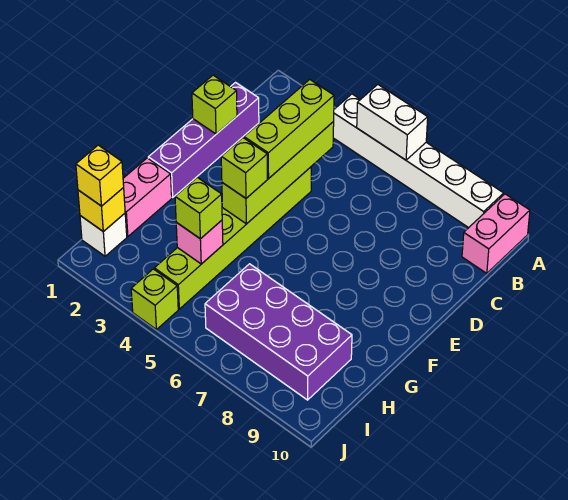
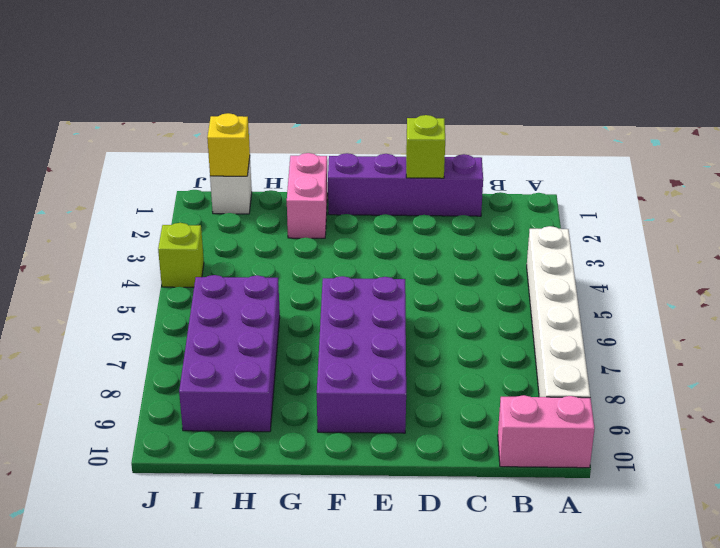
purple brick E6:F9 level 1 -> none
pink brick G1:G2 level 1 -> pink brick G1:H1 level 1
none -> lime brick D4:I4 level 1
none -> white brick A5:A6 level 2
none -> lime brick C4:F4 level 2

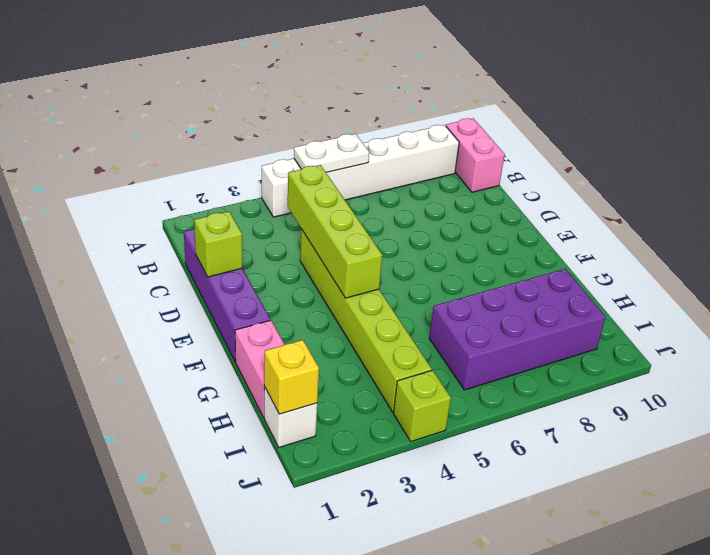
white plate A5:A6 level 2 -> white brick A5:A6 level 2
none -> pink brick H4 level 2
none -> lime brick C4:E4 level 3
none -> lime brick F4 level 3

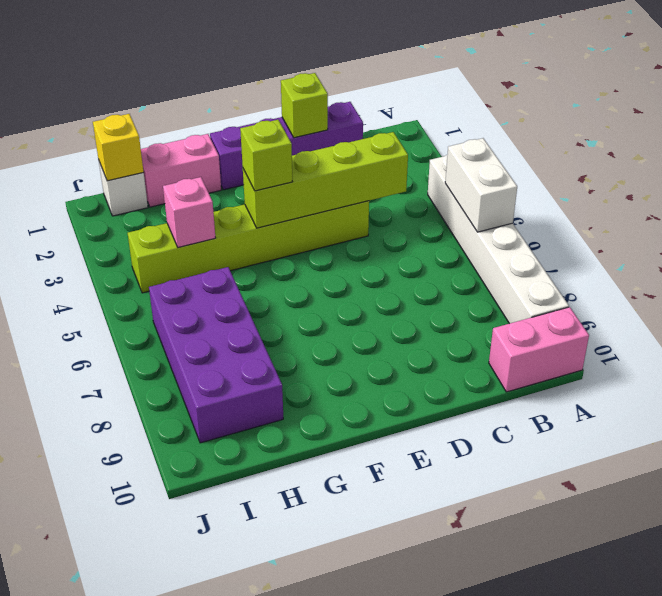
none -> lime brick J4 level 1
none -> lime brick C4:E4 level 3
none -> lime brick H4 level 3

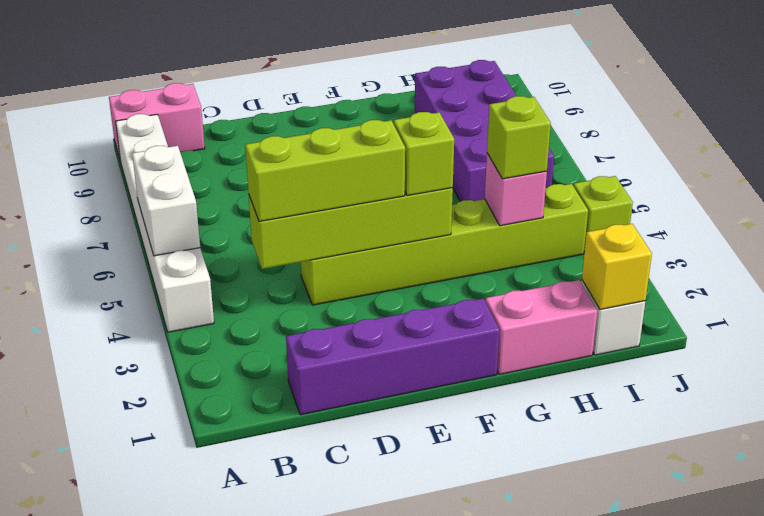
none -> lime brick D1 level 2
none -> yellow brick I1 level 3

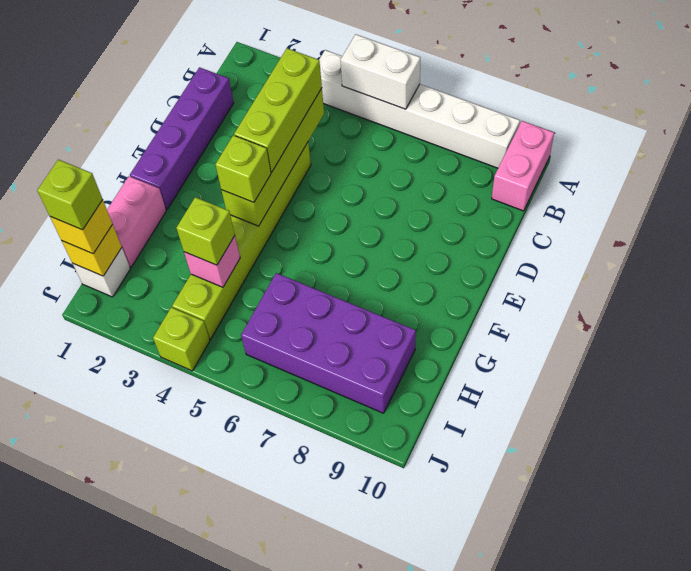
lime brick I1 level 4 -> lime brick D1 level 2

